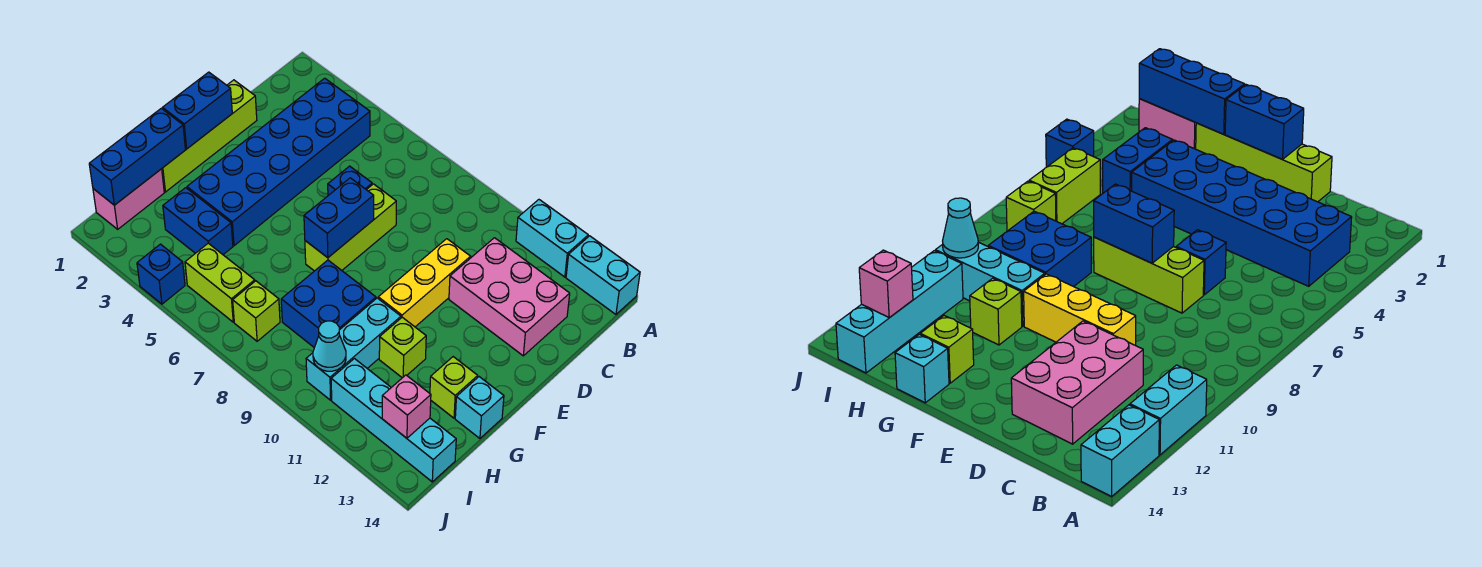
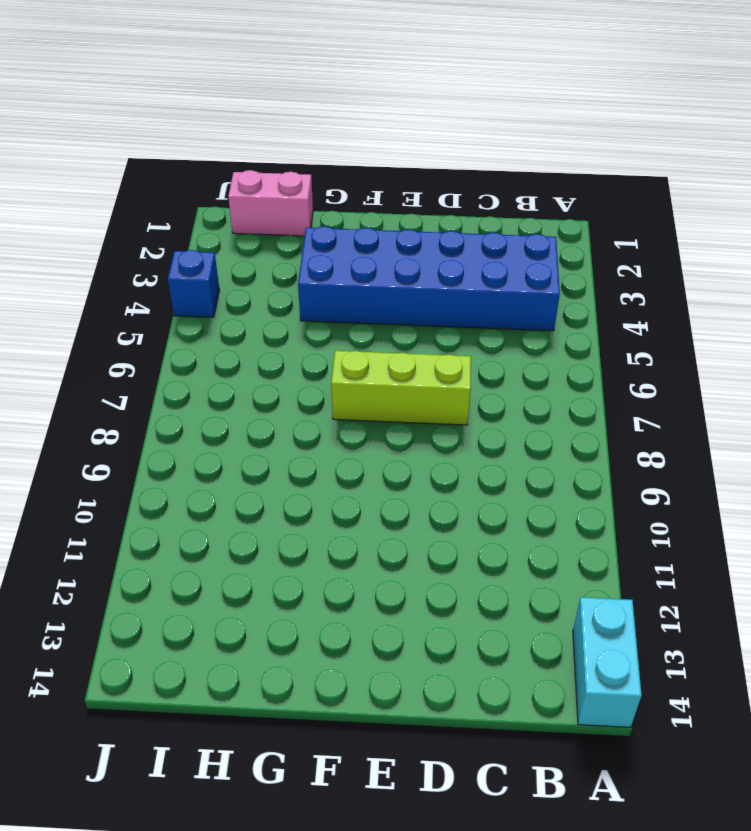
none -> cyan brick A11:A12 level 1
none -> pink brick C11:D13 level 1
none -> lime brick D1:G1 level 1

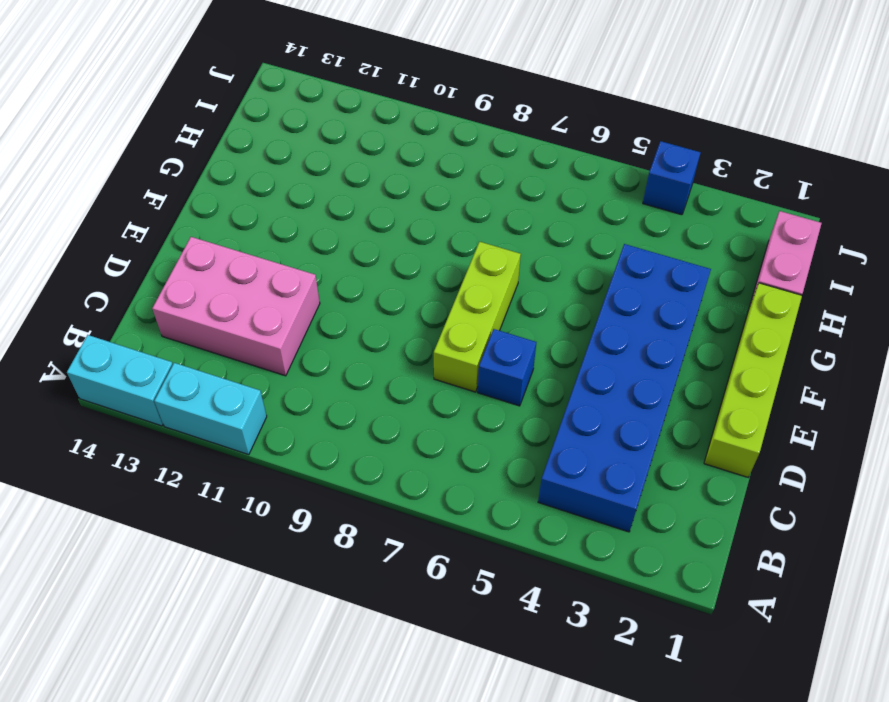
none -> yellow brick D10:F10 level 1
none -> blue brick G8:H9 level 1
none -> cyan brick G10:I10 level 1

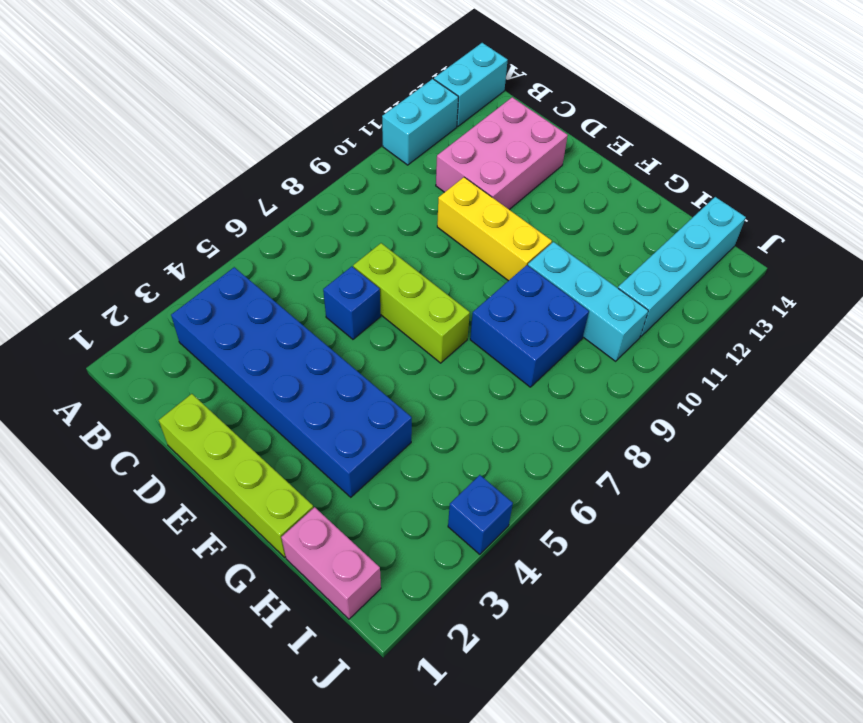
none -> lime brick G11 level 1
none -> lime brick G13 level 1
none -> cyan brick G14 level 1

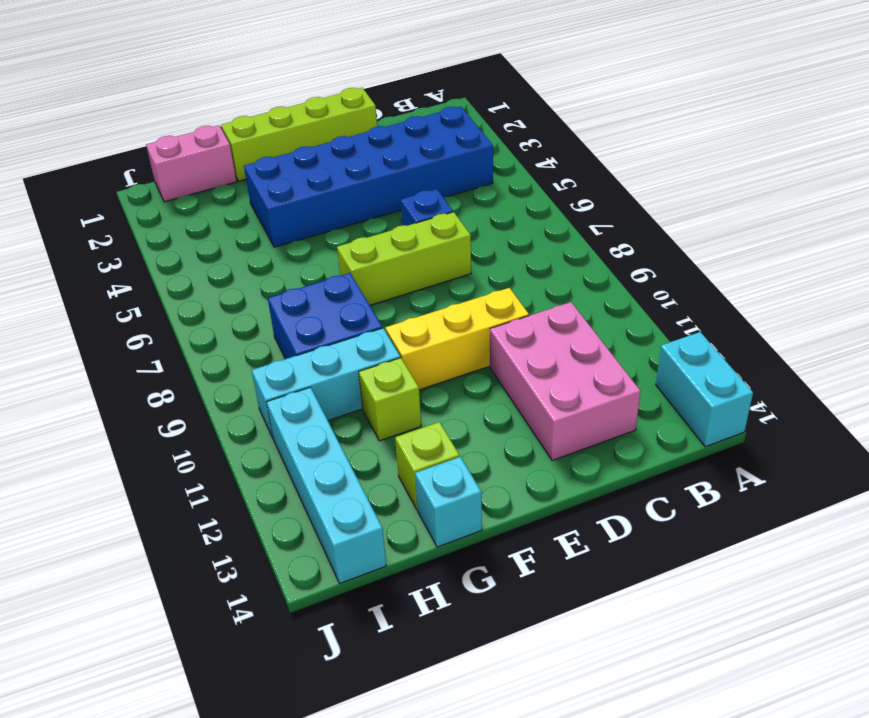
none -> cyan brick A11:A12 level 1
none -> blue brick H3:H4 level 1
none -> lime brick I5:I6 level 1

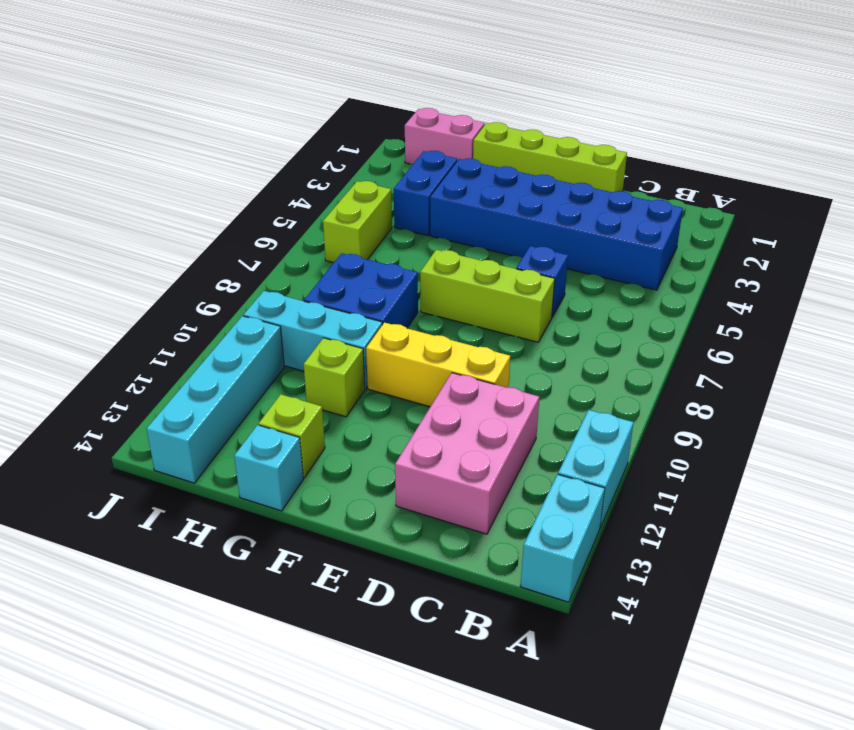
none -> lime brick I7 level 1
none -> blue brick J4 level 1
none -> blue brick E1:F1 level 2

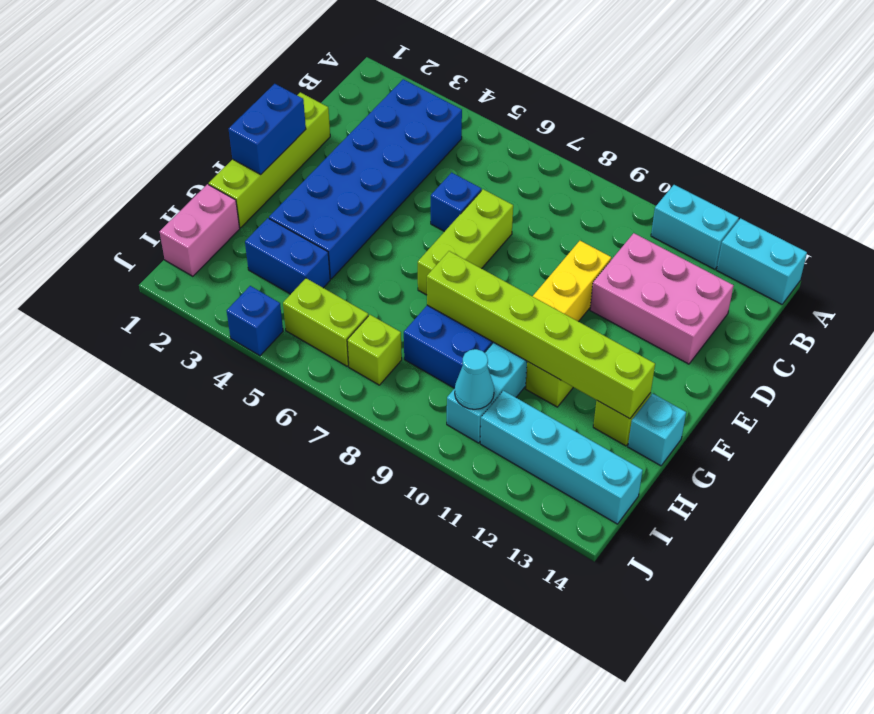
lime brick G8:G13 level 2 -> none
none -> blue brick E7:F7 level 2
none -> blue brick G1:I1 level 2
none -> pink brick I13 level 2

